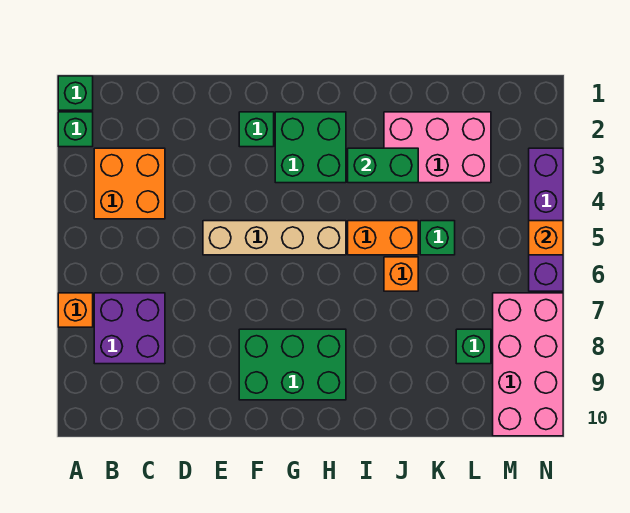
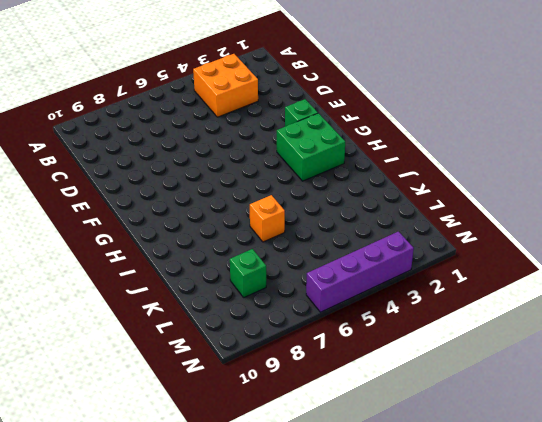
none -> green brick A1 level 1
none -> green brick A2 level 1
none -> orange brick A7 level 1

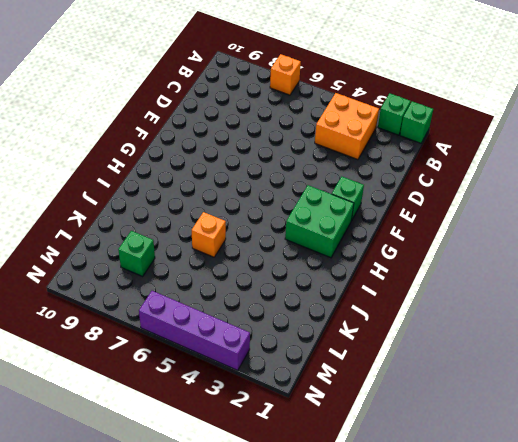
none -> purple brick B7:C8 level 1
none -> tan brick E5:H5 level 1
none -> green brick F8:H9 level 1

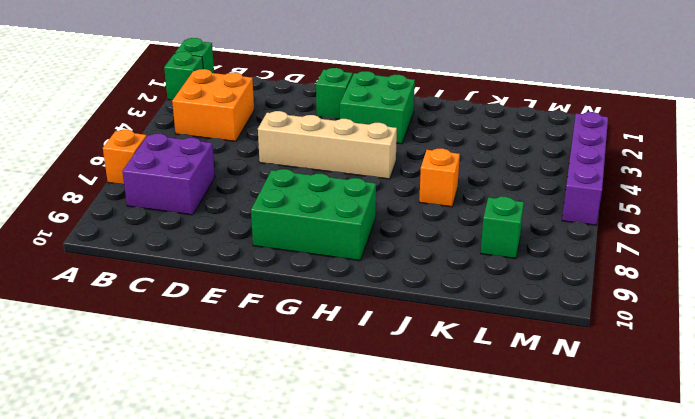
none -> orange brick I5:J5 level 1
none -> pink brick J2:L3 level 1
none -> green brick K5 level 1

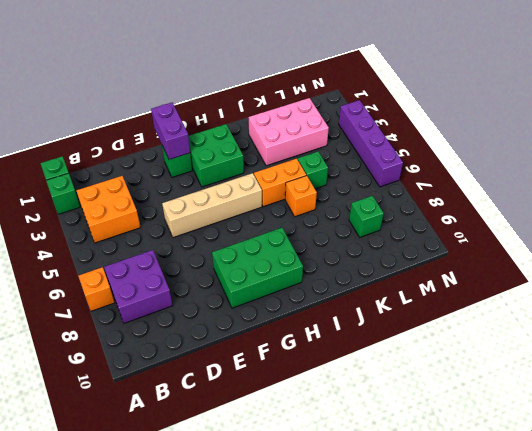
purple brick F1:F2 level 2 -> none
none -> pink brick M7:N10 level 1
none -> green brick I3:J3 level 2
none -> orange brick N5 level 2

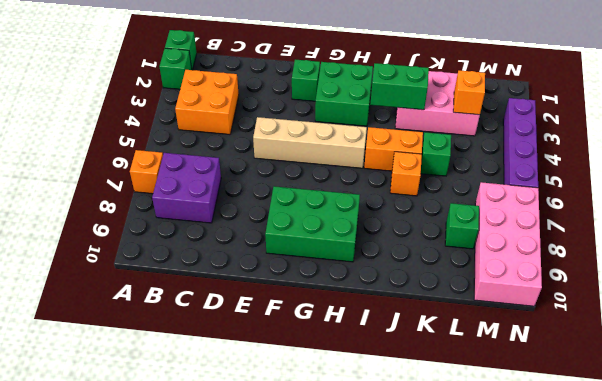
orange brick L3 level 2 -> orange brick N5 level 2

